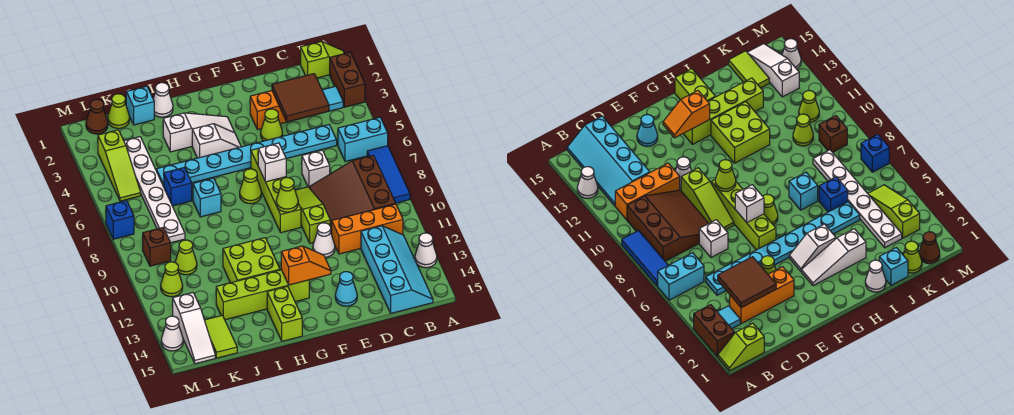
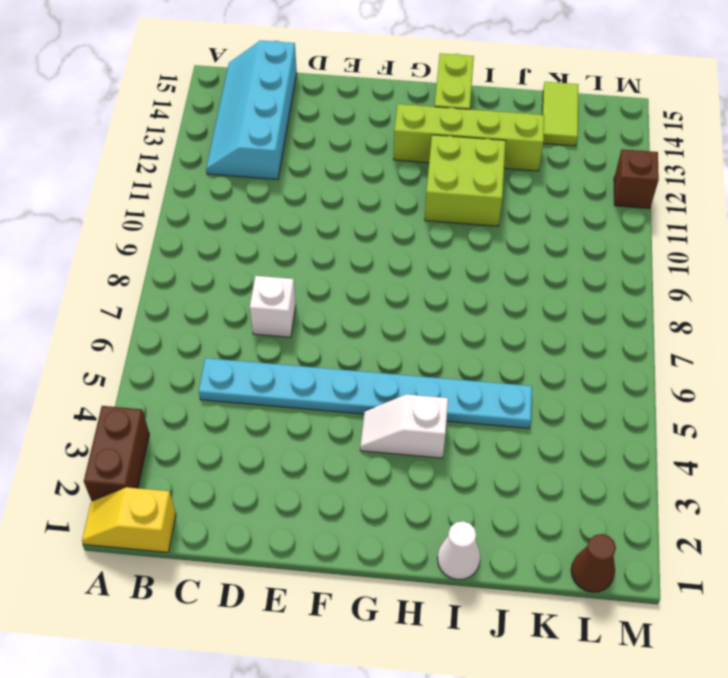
yellow slope A1:B1 level 1 top B -> lime slope A1:B1 level 1 top B
brown brick M12 level 1 -> brown brick L9 level 1
none -> cyan brick A6:B6 level 1
none -> blue tile A7:A9 level 1
none -> white cone A13 level 1
none -> cyan tile B3 level 1

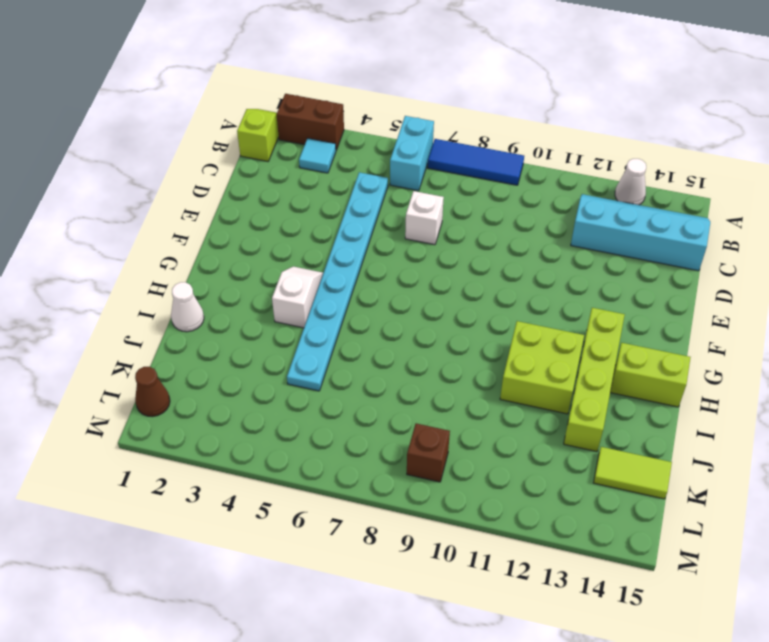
none -> brown slope B8:D10 level 1 top B
none -> orange brick B11:D11 level 1
none -> orange brick C3:E3 level 1
none -> lime cone E4 level 1

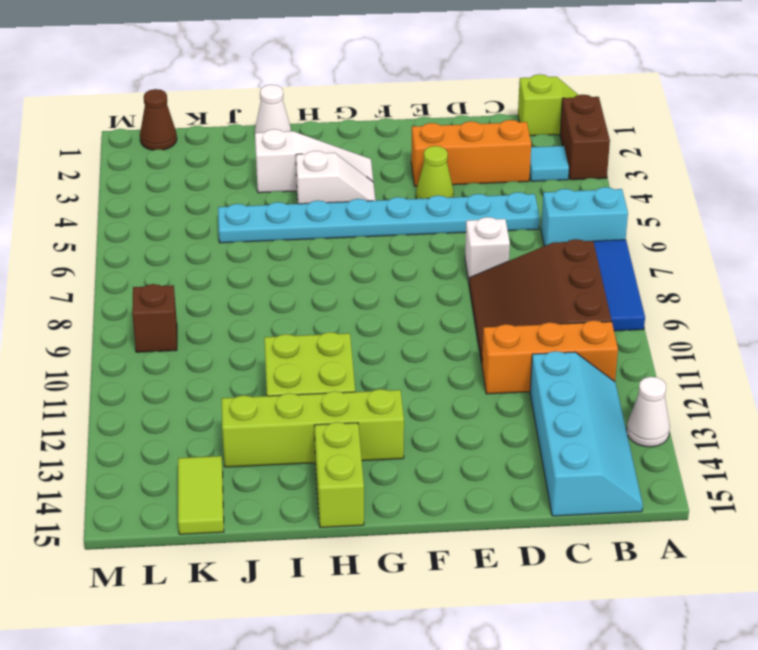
none -> lime slope E8:E10 level 1 top 10
none -> white cone E11 level 1
none -> cyan cone E14 level 1
none -> lime brick F6:F9 level 1

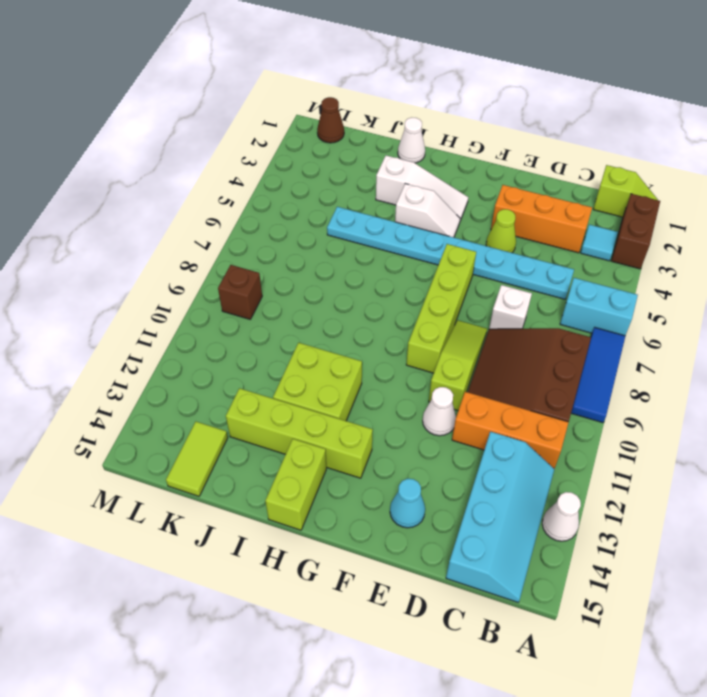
none -> lime cone G7 level 1
none -> cyan brick I7 level 1
none -> cyan brick J1 level 1
none -> blue brick J6 level 1

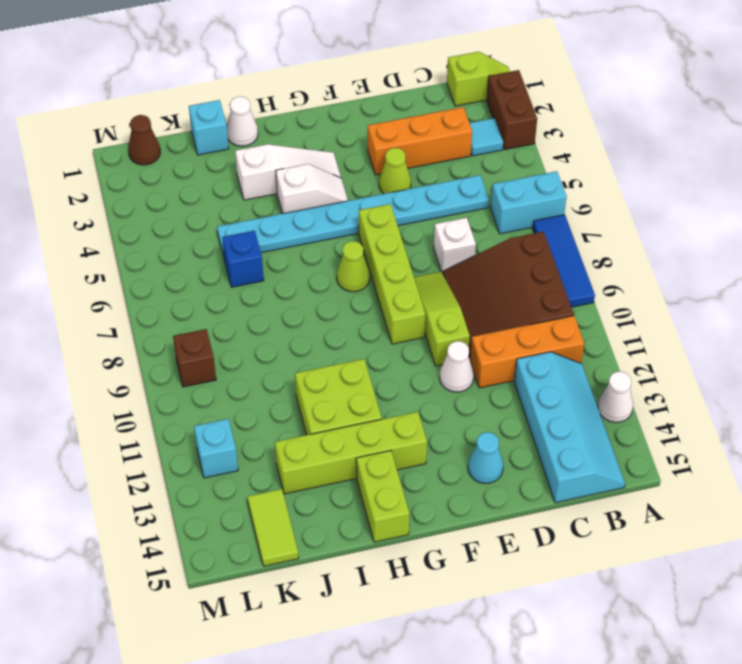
cyan brick L12 level 1 -> cyan brick I7 level 1
none -> lime cone K1 level 1
none -> white plate K3:K8 level 1
none -> lime cone K10 level 1
none -> lime slope L3:L5 level 1 top 3

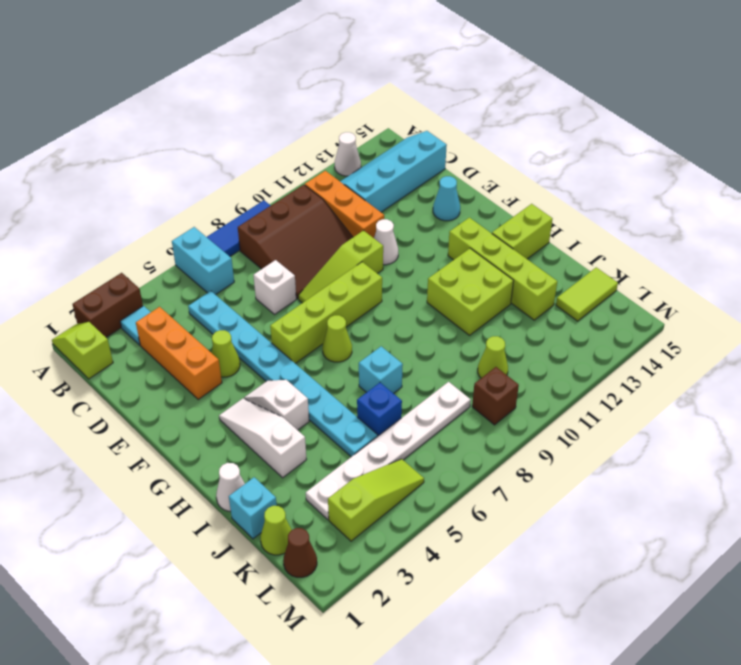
none -> lime cone L11 level 1
none -> white slope L13:L15 level 1 top 13
none -> blue brick M7 level 1
none -> white cone M14 level 1

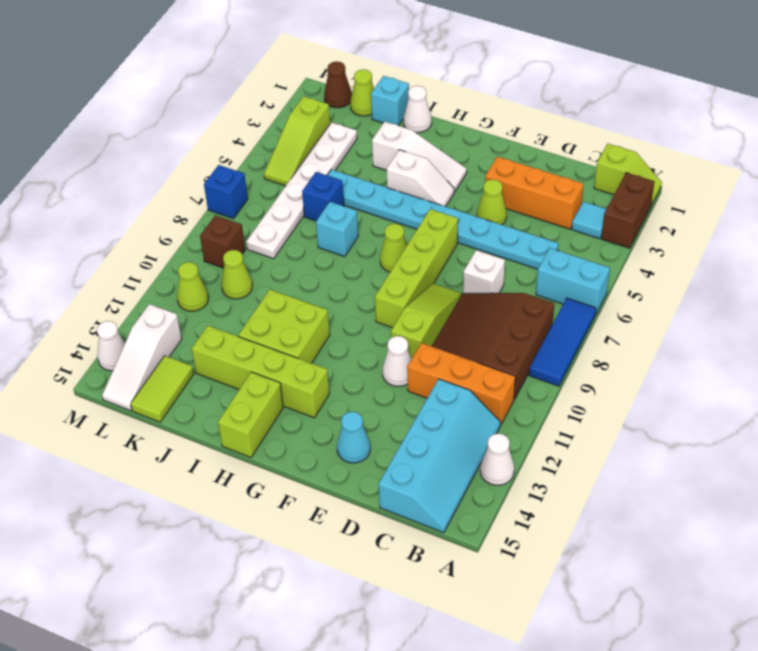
none -> brown tile C3:D4 level 2
none -> white brick F7 level 2
none -> lime cone F9 level 2
none -> orange slope F13:G13 level 2 top G

